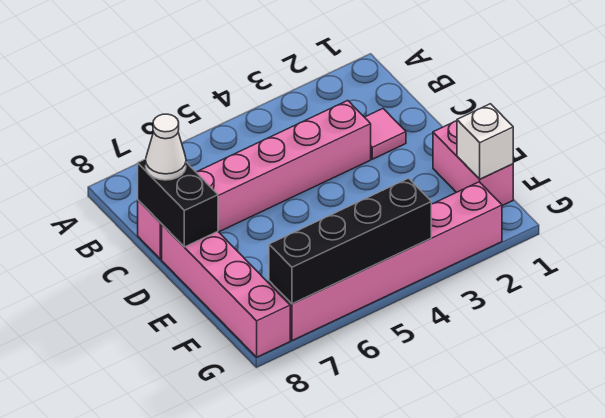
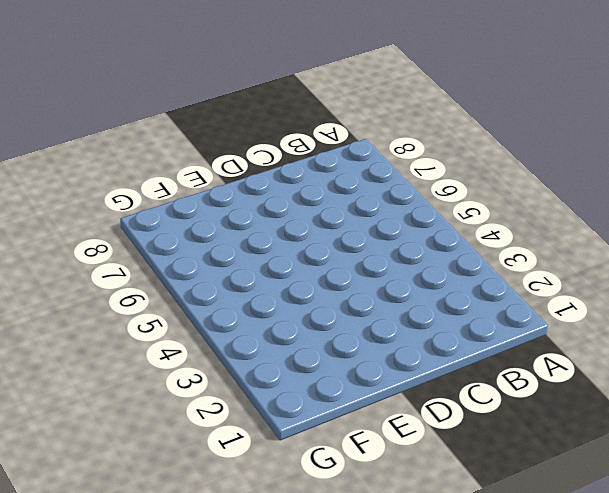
none -> pink tile C2 level 1
none -> pink brick C3:C8 level 1

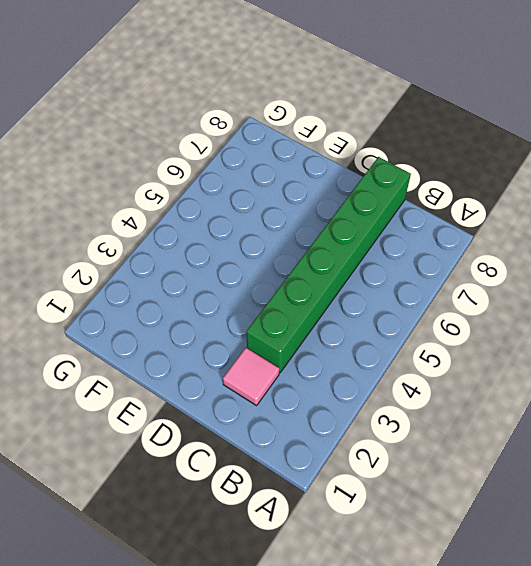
green brick C3:C8 level 1 -> pink brick C3:C8 level 1
none -> pink brick D8:G8 level 1
none -> pink brick E1:F1 level 1

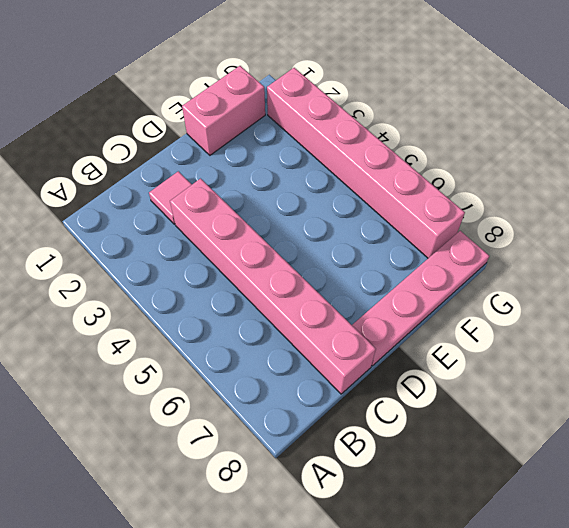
pink plate D8:G8 level 1 -> pink brick D8:G8 level 1
none -> black brick C8:D8 level 2
none -> white brick F1 level 2

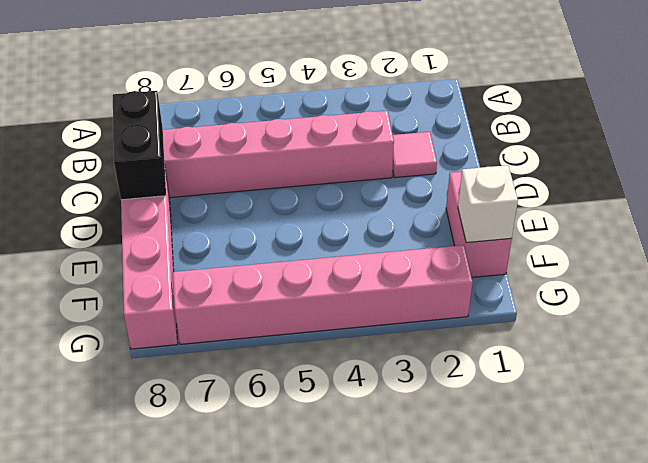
none -> black brick G4:G7 level 2
none -> white cone C8 level 3

